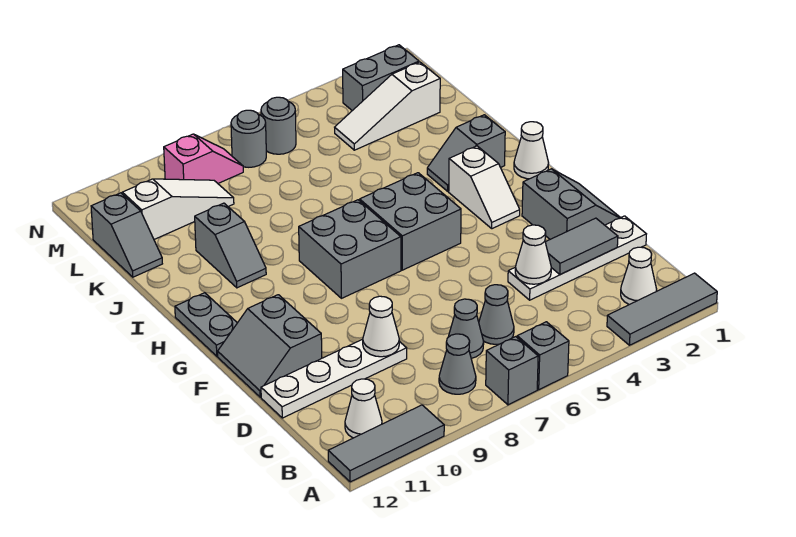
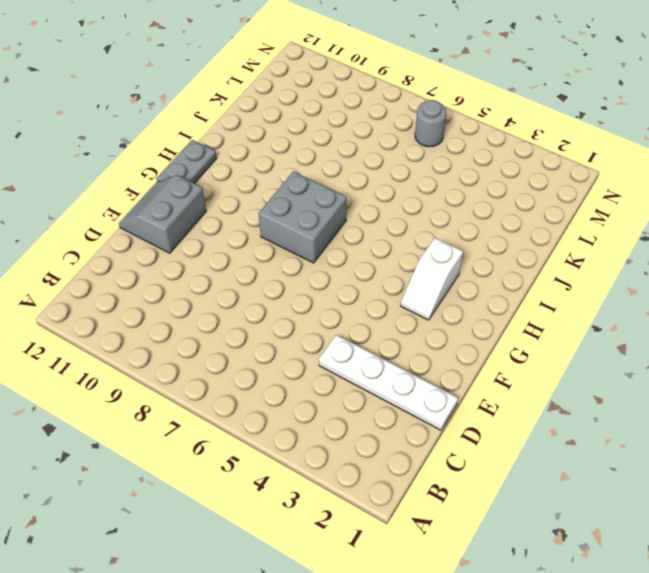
none -> grey tile A1:A3 level 1
none -> grey brick A6 level 1
none -> grey brick A7 level 1
none -> grey tile A10:A12 level 1

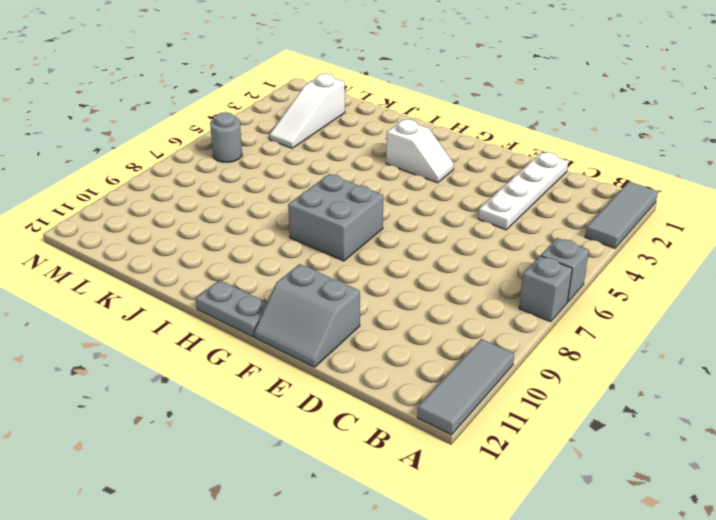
none -> white cone B2 level 1
none -> grey cone B8 level 1
none -> white cone B11 level 1
none -> grey cone C6 level 1

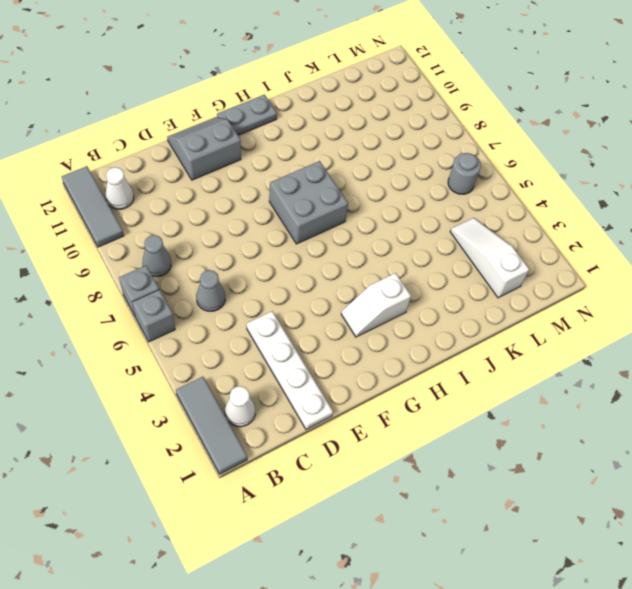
none -> grey cone C7 level 1
none -> white plate D9:D12 level 1
none -> grey slope E1:F2 level 1 top 2
none -> grey brick G5:H6 level 1

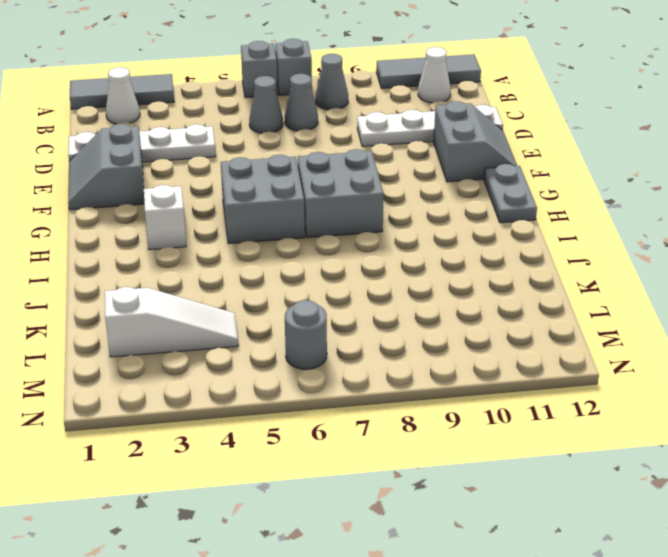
none -> white cone H1 level 1
none -> grey slope I2:I3 level 1 top 2
none -> grey slope I10:J10 level 1 top J
none -> grey slope K12:L12 level 1 top L

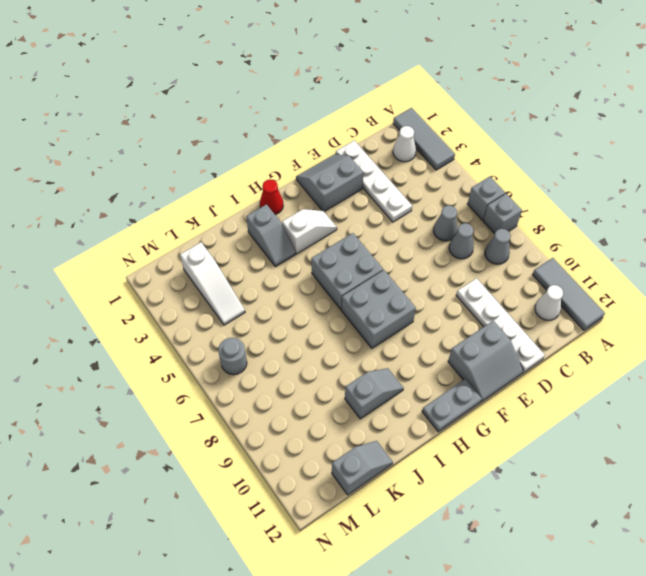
red cone H1 level 1 -> white cone H1 level 1
none -> white slope L9:L11 level 1 top 11
none -> grey brick M2:M3 level 1
none -> grey round brick M7 level 1
none -> pink slope M8:M9 level 1 top 9

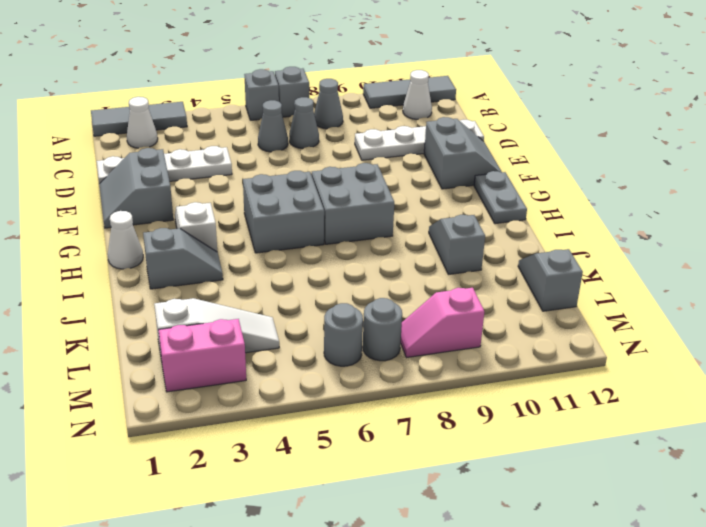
pink brick M2:M3 level 1 -> grey brick M2:M3 level 1
none -> white slope L9:L11 level 1 top 11
none -> grey tile D2:D3 level 2
none -> white cone D4 level 2
none -> white cone D9 level 2

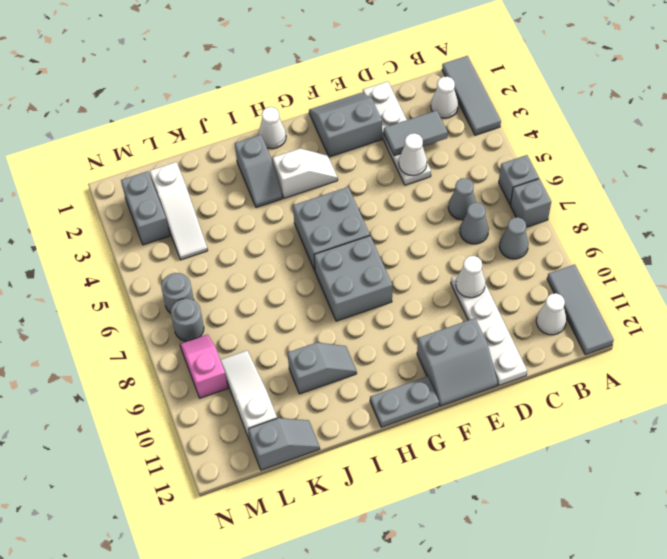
grey tile C3:D3 level 2 -> grey tile D2:D3 level 2

